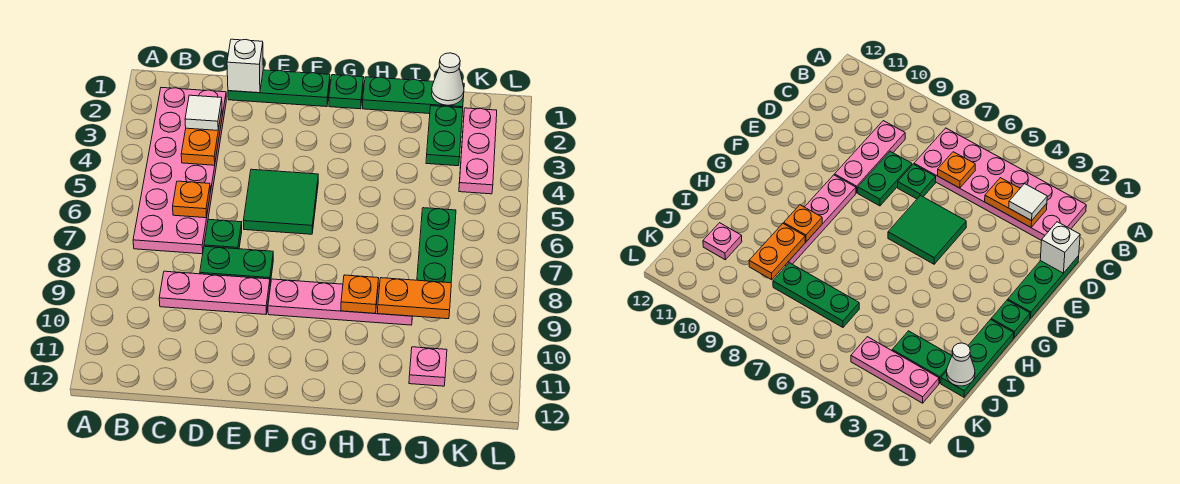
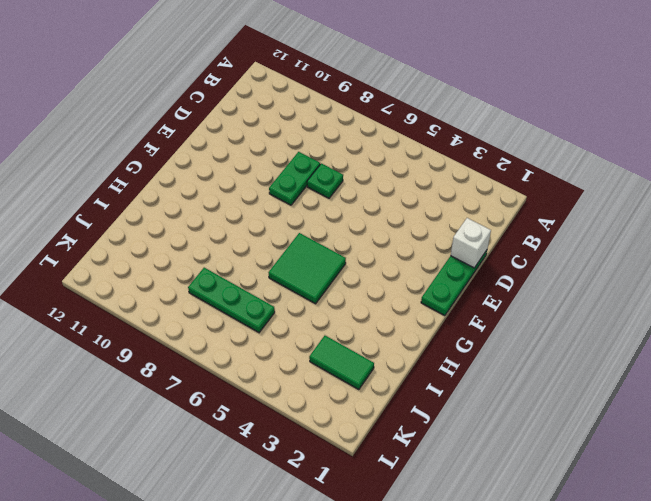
green tile G5:H6 level 1 -> green tile E5:F6 level 1
green tile J2:J3 level 1 -> green plate J2:J3 level 1
none -> pink plate B2:C7 level 1
none -> pink plate C9:E9 level 1
none -> pink plate F9:I9 level 1

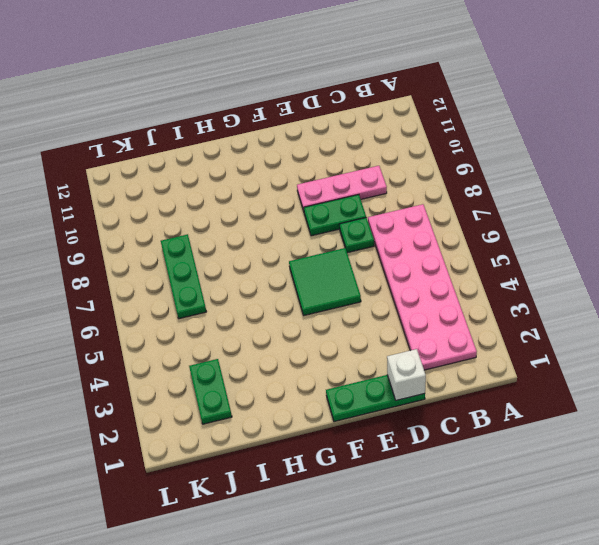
none -> pink plate F9:I9 level 1
none -> green plate G1 level 1
none -> green plate H1:J1 level 1

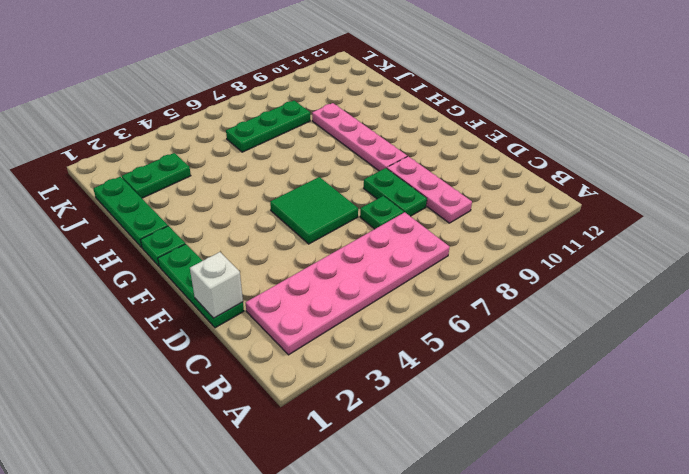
none -> pink plate J11 level 1
none -> pink plate K2:K4 level 1
none -> orange plate C3:C4 level 2

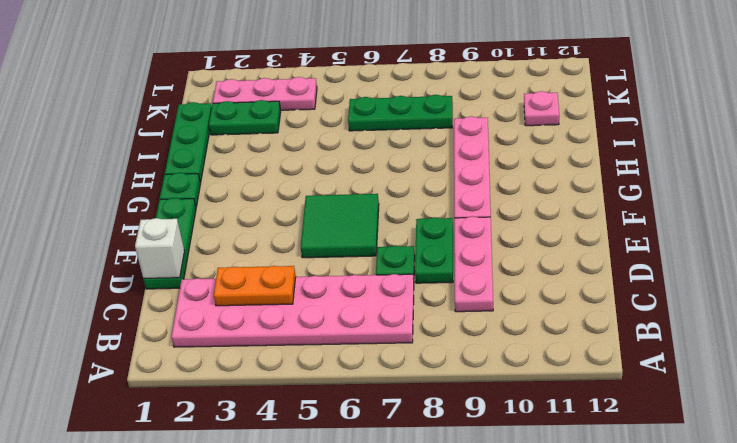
none -> orange plate C6 level 2
none -> orange plate H9 level 2
none -> orange plate I9:J9 level 2

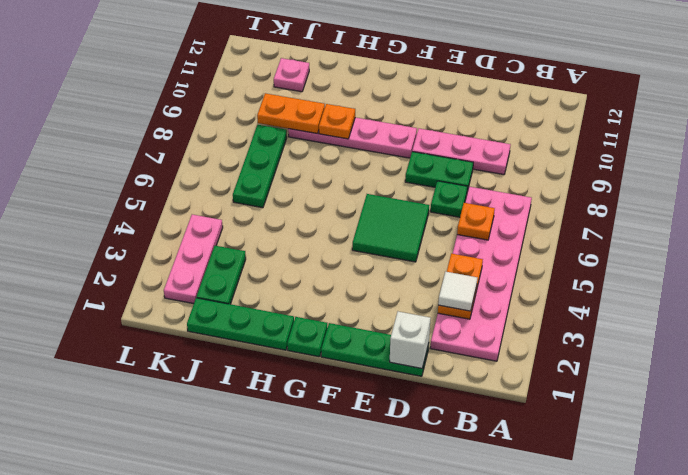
none -> white cone J1 level 2

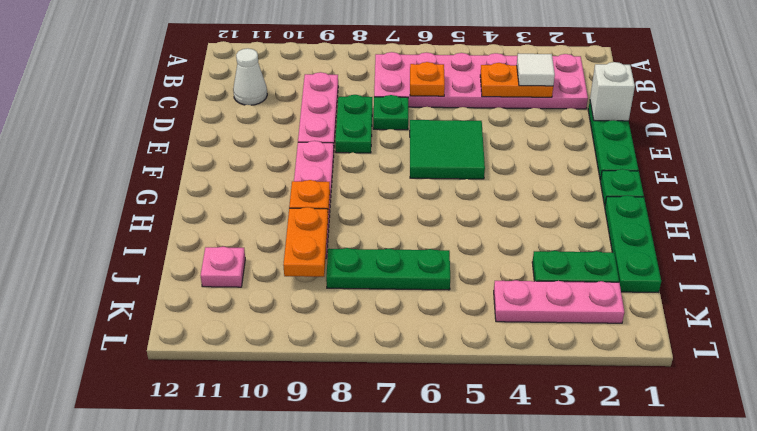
white cone C11 level 1 -> white cone J1 level 2

